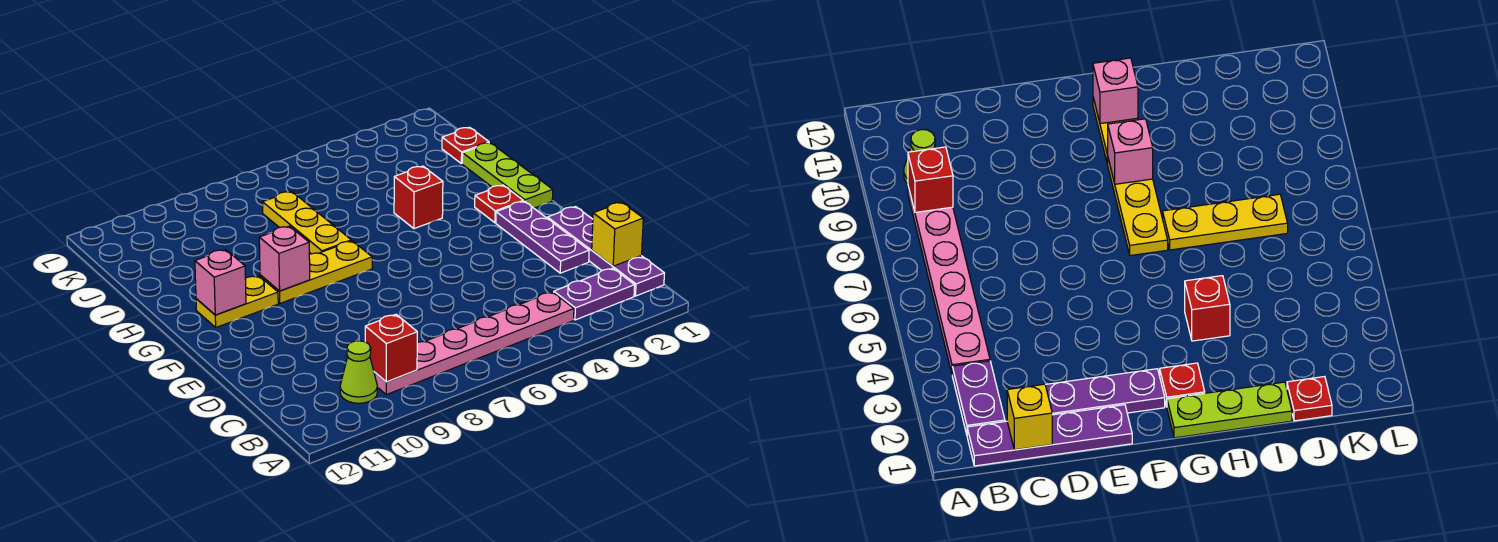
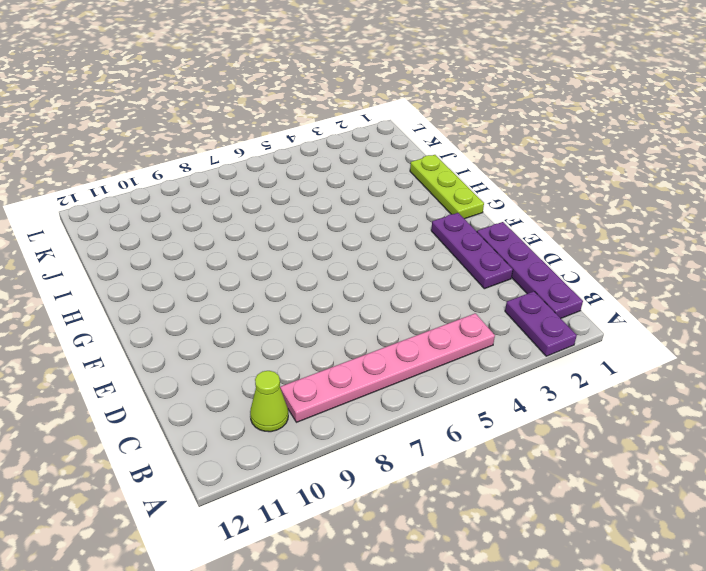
purple plate A2:B2 level 1 -> purple plate B2:B3 level 1
none -> red plate G2 level 1
none -> yellow plate G7:G9 level 1
none -> yellow plate G10:G11 level 1

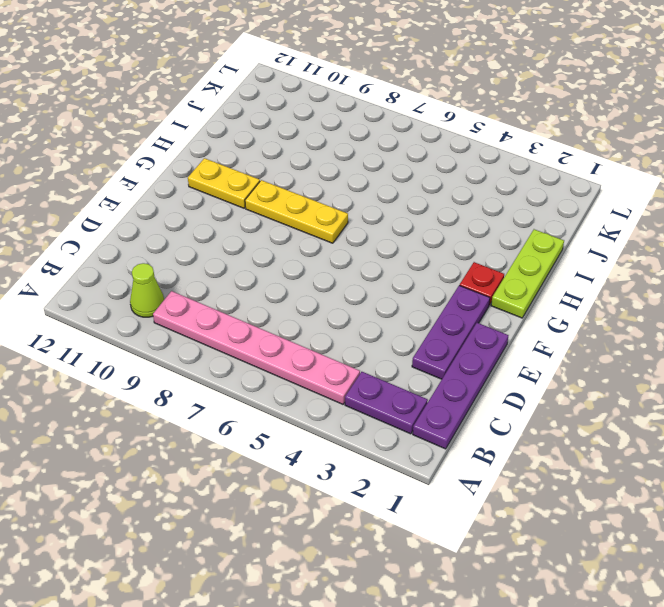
none -> red brick H4 level 1
none -> yellow plate H7:J7 level 1
none -> red plate J1 level 1

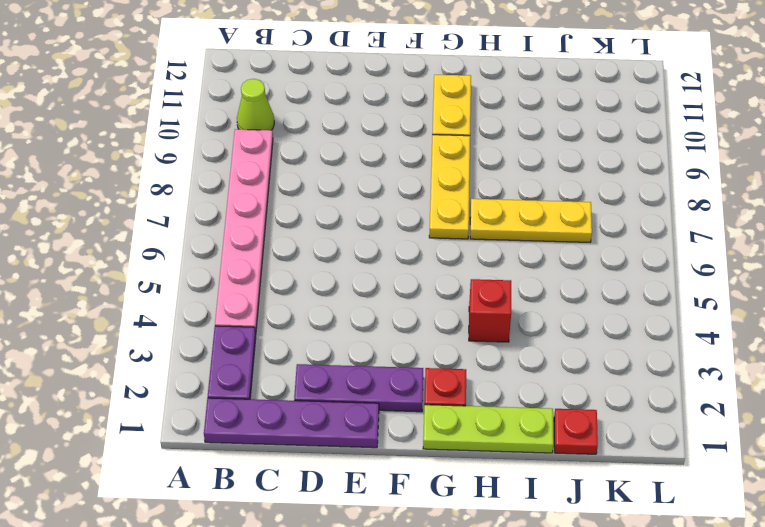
none -> red brick B9 level 2
none -> yellow brick C1 level 2
none -> pink brick G9 level 2

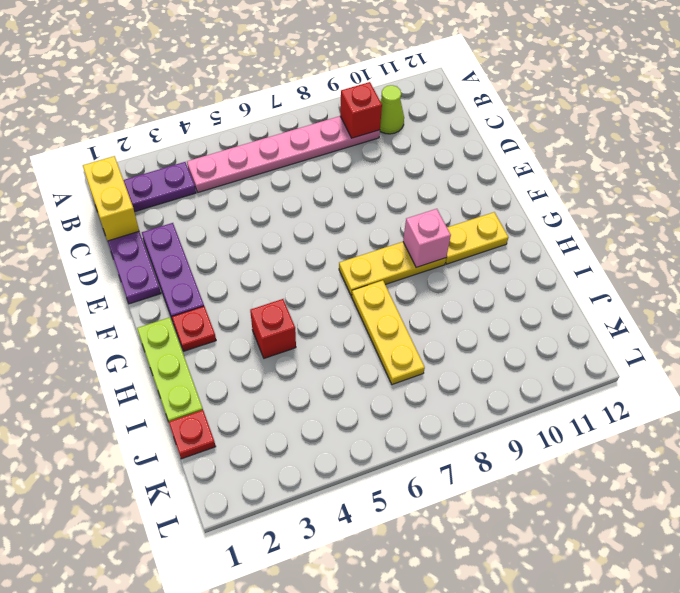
yellow brick B1:C1 level 2 -> yellow brick C1 level 2
none -> pink brick G11 level 2

